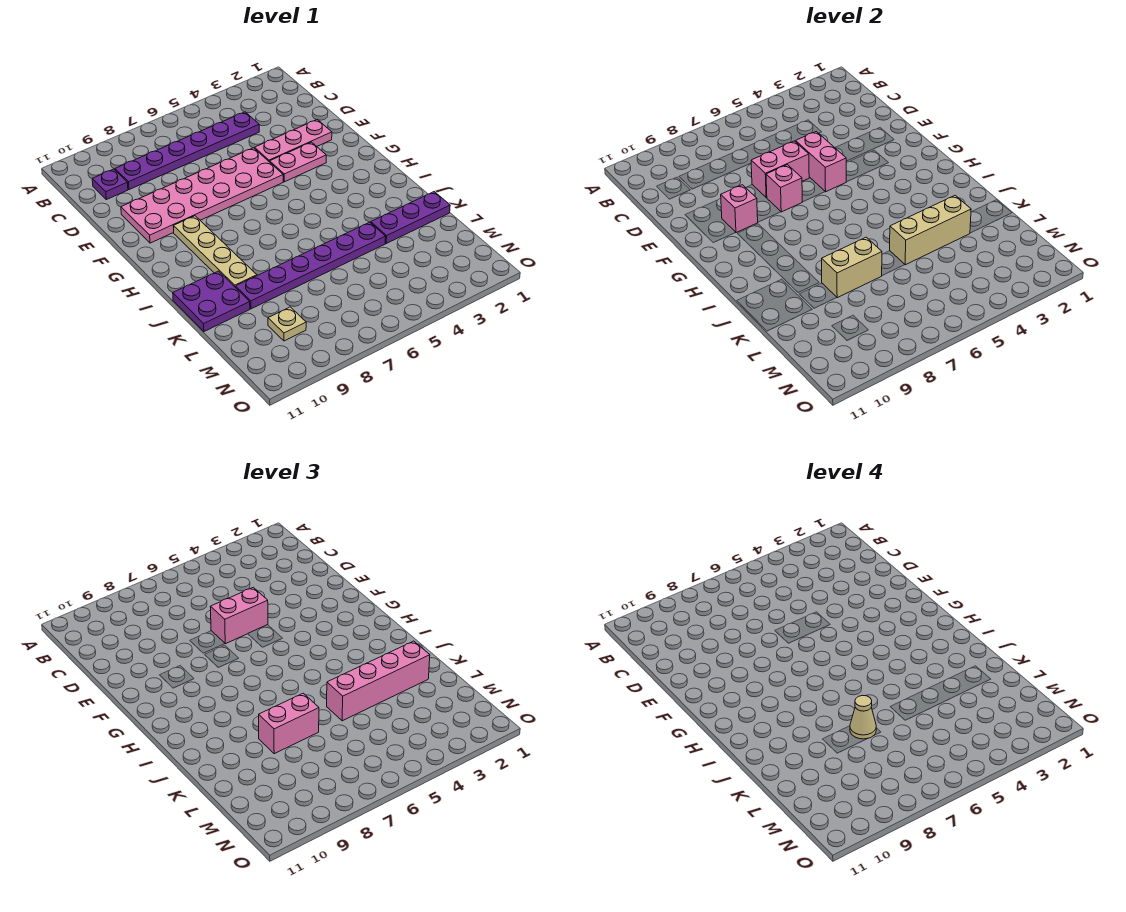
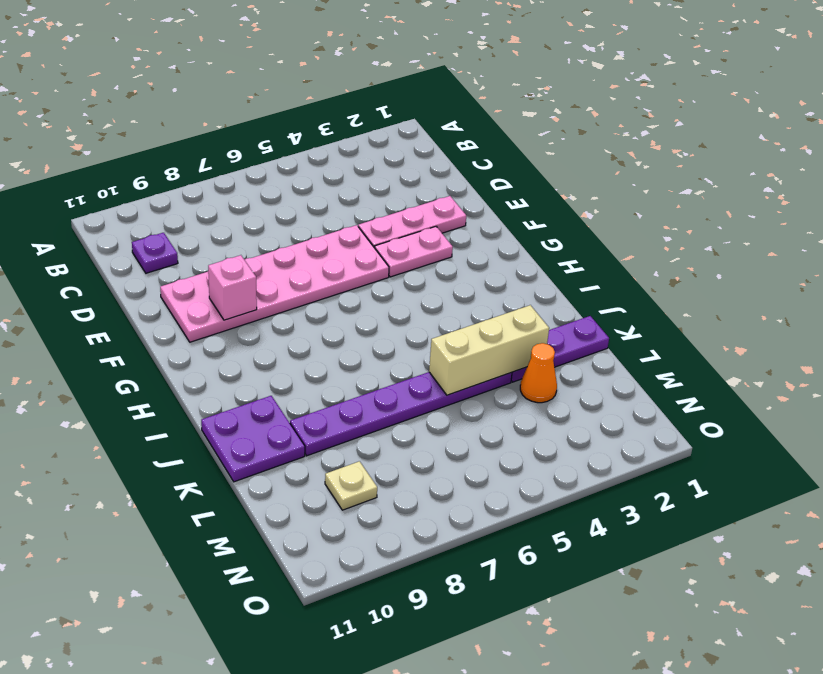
orange cone L3 level 1 -> none
none -> purple plate C4:C9 level 1
none -> tan plate G9:J9 level 1
none -> pink brick E5:F5 level 2

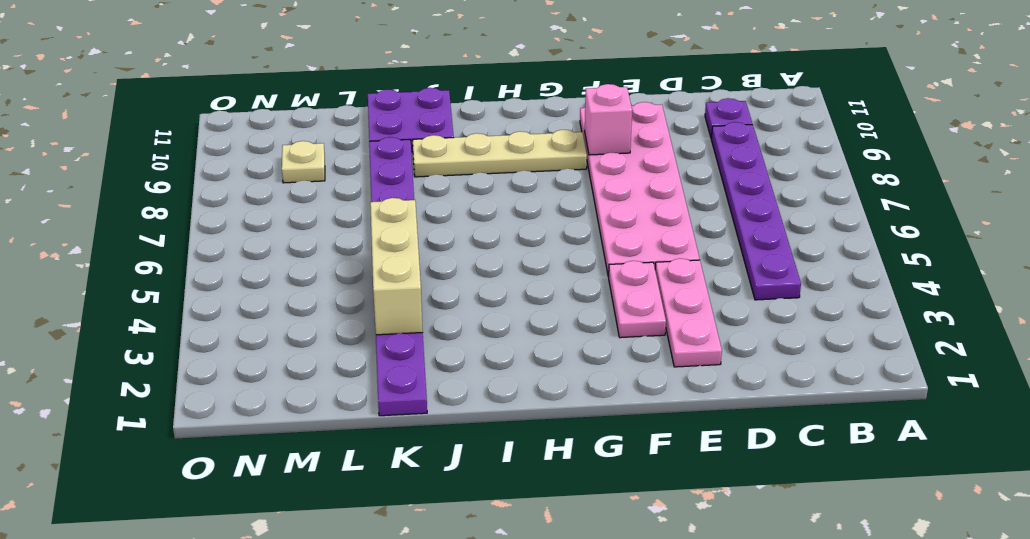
none -> pink brick E5:F5 level 2
none -> pink brick E6:E7 level 2
none -> pink brick F7 level 2

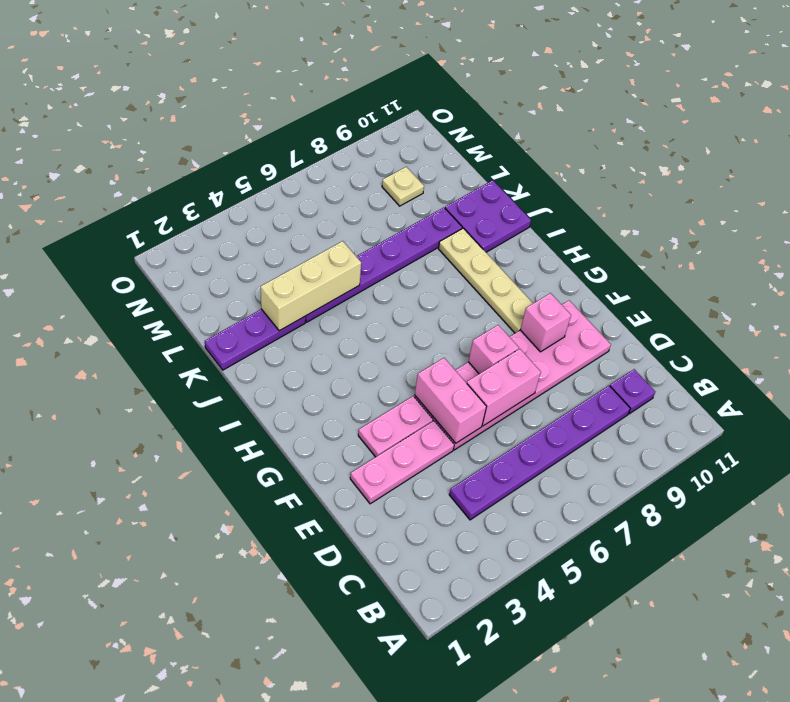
none -> tan brick K7:K8 level 2
none -> pink brick E5:E6 level 3
none -> pink brick K2:K5 level 3

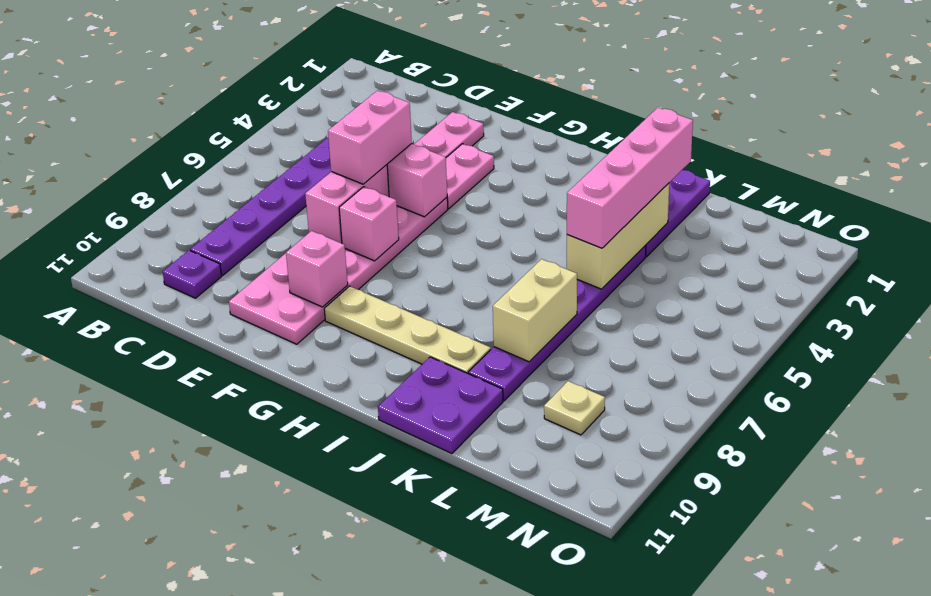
none -> pink brick K7:K8 level 3
none -> tan cone K7 level 4

